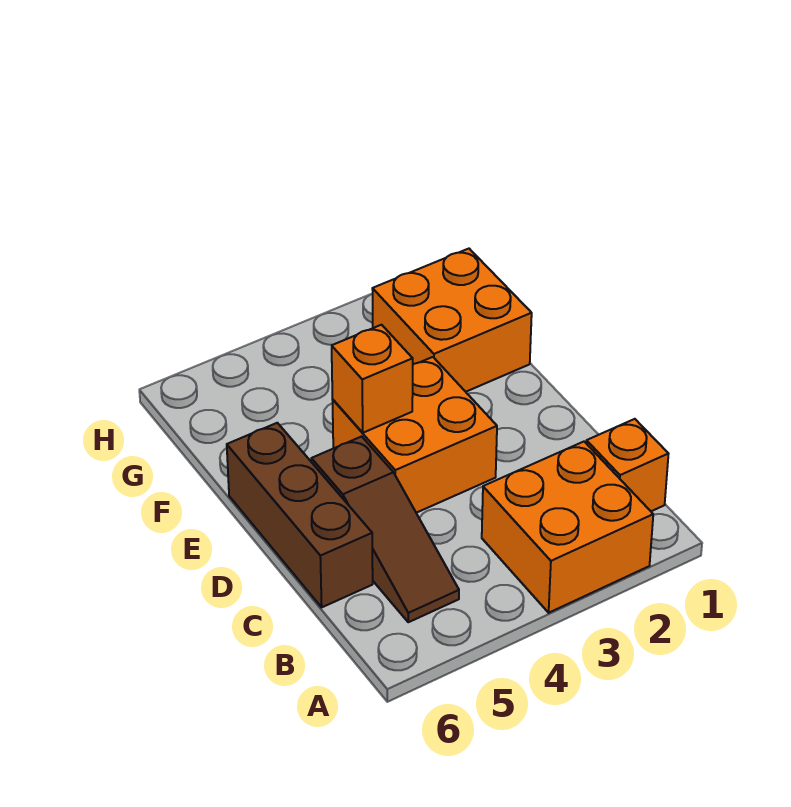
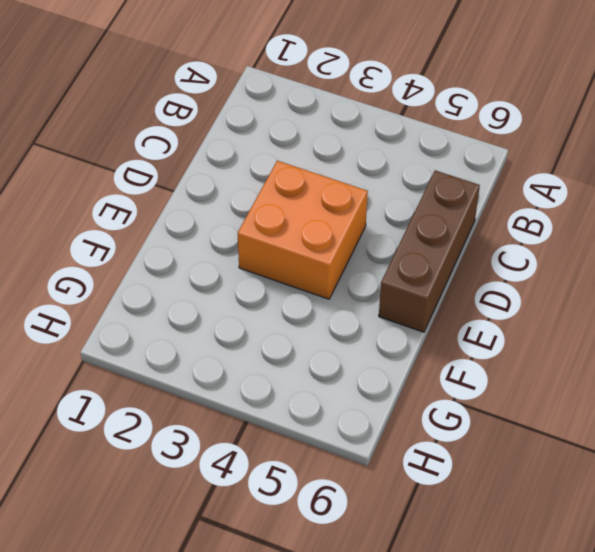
none -> orange brick A2:B3 level 1
none -> orange brick B1 level 1

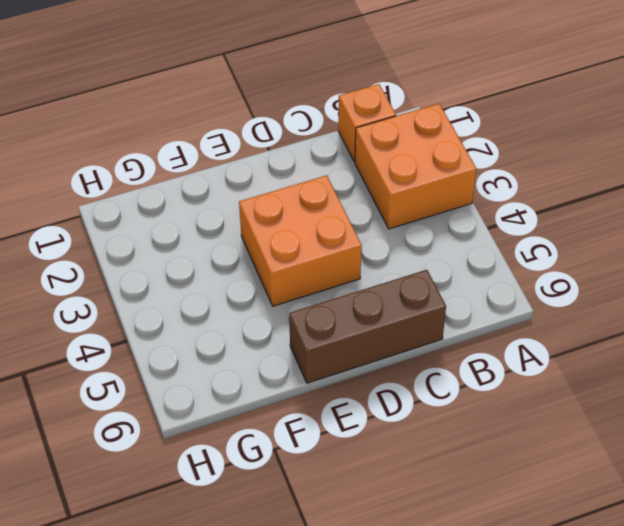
none -> brown slope B5:D5 level 1 top D
none -> orange brick F1:G2 level 1

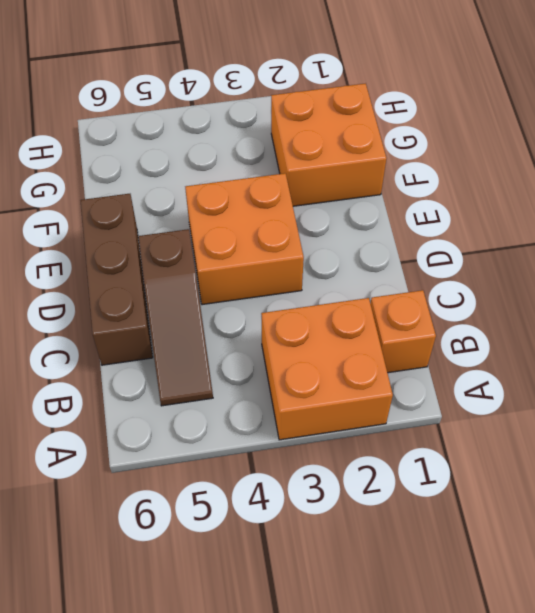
none -> orange brick E4 level 2

